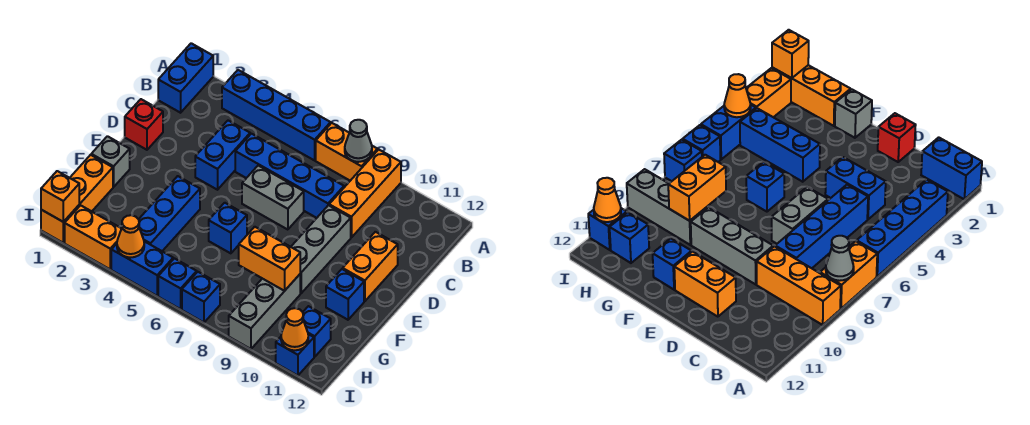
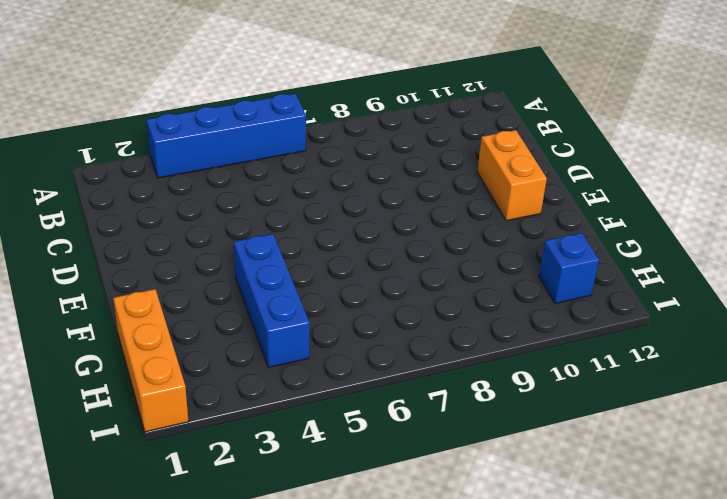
none -> blue brick A1:B1 level 1
none -> orange brick A7:A8 level 1
none -> orange brick A9:C9 level 1

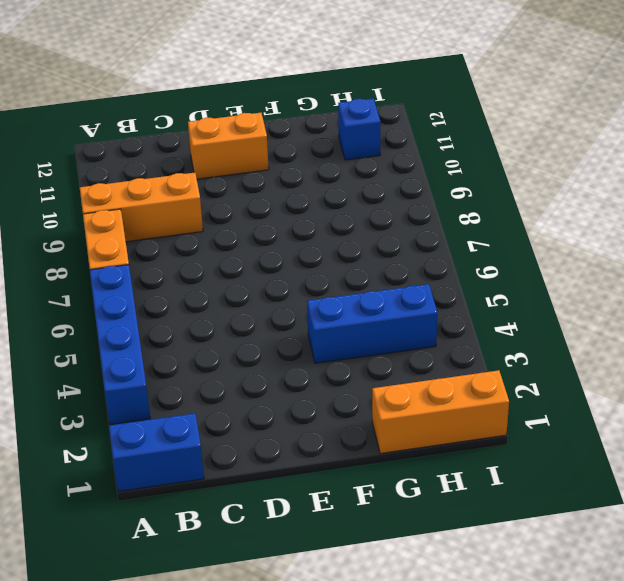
none -> blue brick C4:D4 level 1
none -> blue brick C5:C8 level 1
none -> red brick D1 level 1

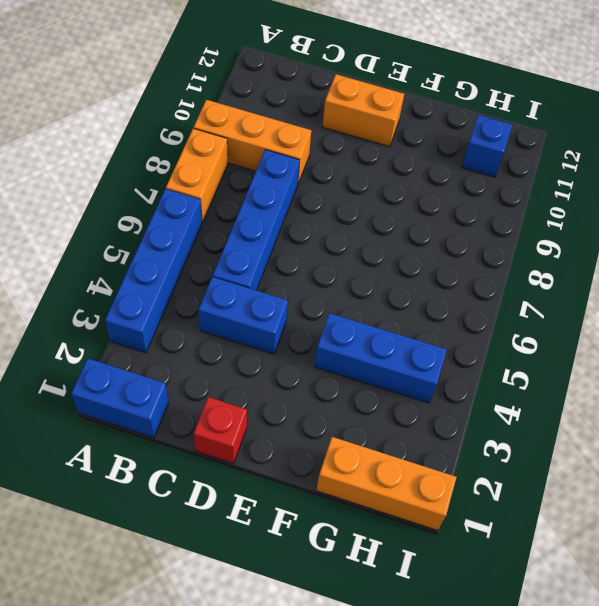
none -> grey brick D6:D7 level 1
none -> grey brick D9:F9 level 1
none -> grey brick F1 level 1

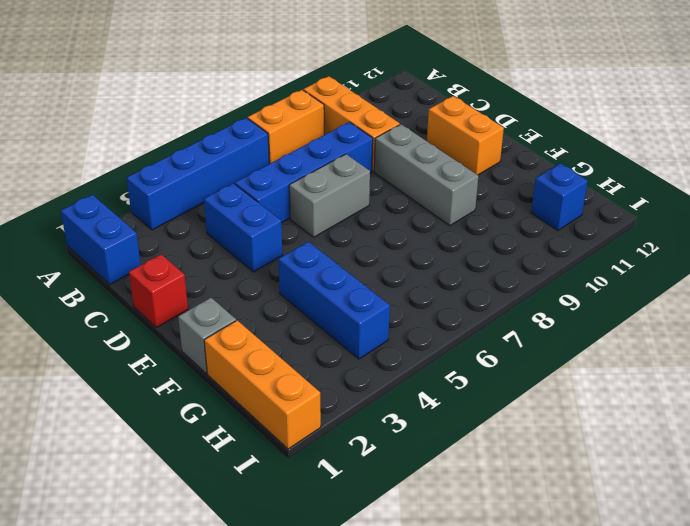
none -> blue brick F6 level 1
none -> blue brick F11 level 1
none -> grey brick G9:I9 level 1

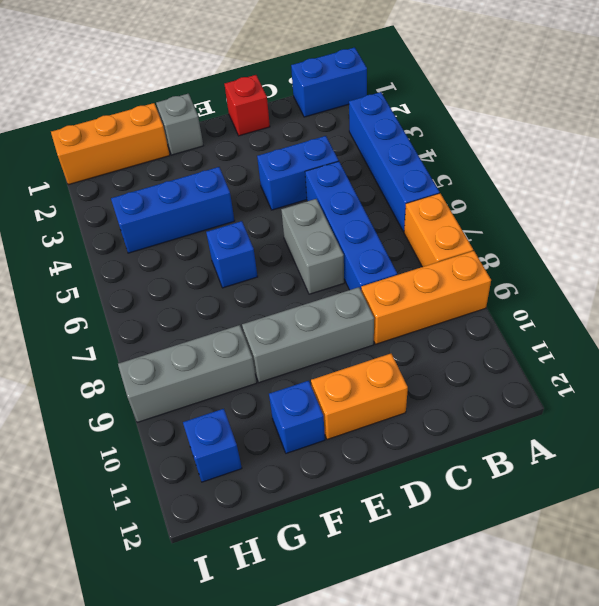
none -> orange brick I2:I3 level 1
none -> blue brick I4:I5 level 1
none -> blue brick I6 level 1

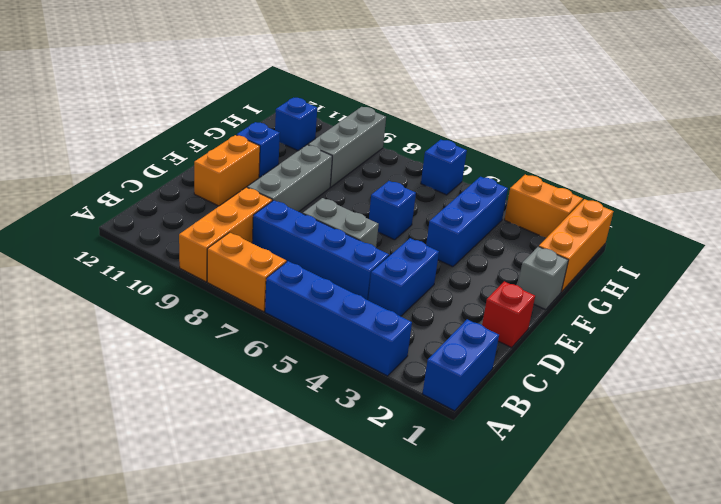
none -> blue brick I4:I5 level 1
none -> blue brick I7 level 1
none -> blue brick I11 level 1

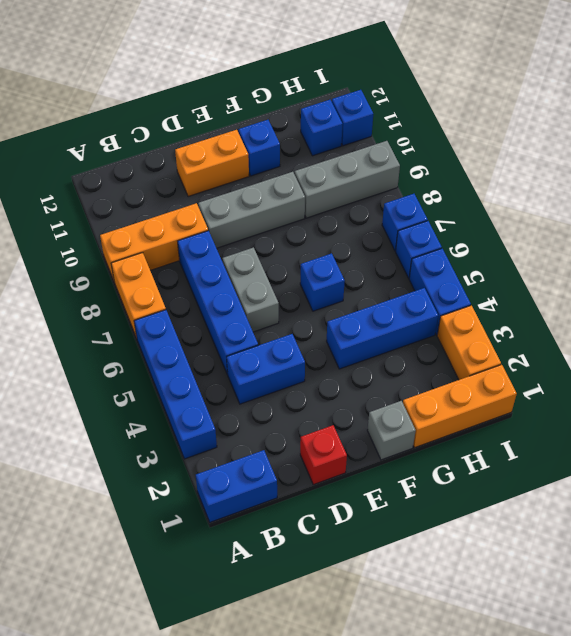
none -> grey cone A8 level 2
none -> orange brick G8:G9 level 2
none -> orange brick I1 level 2

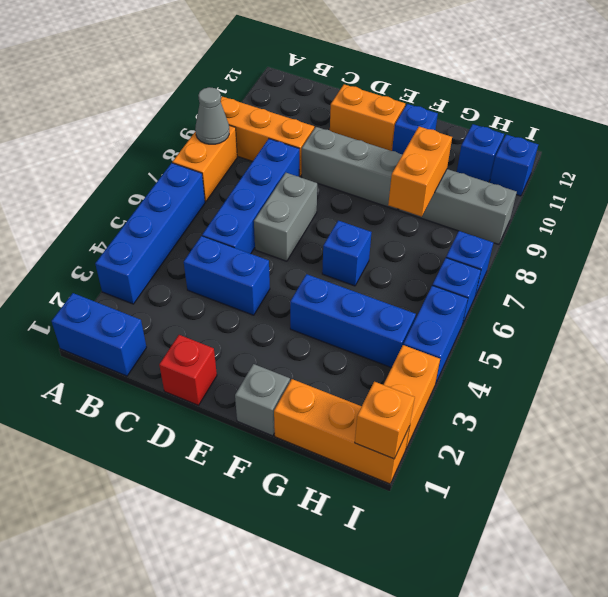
none -> orange cone I4 level 2
none -> orange cone I11 level 2

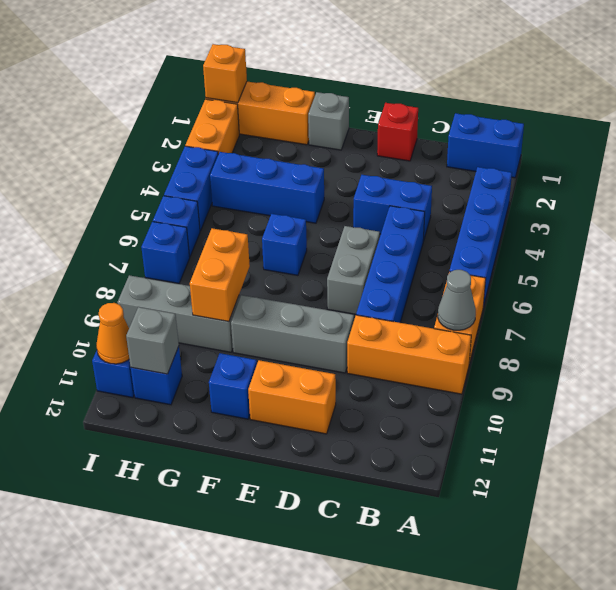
grey brick H11 level 2 -> none
none -> orange cone I4 level 2

